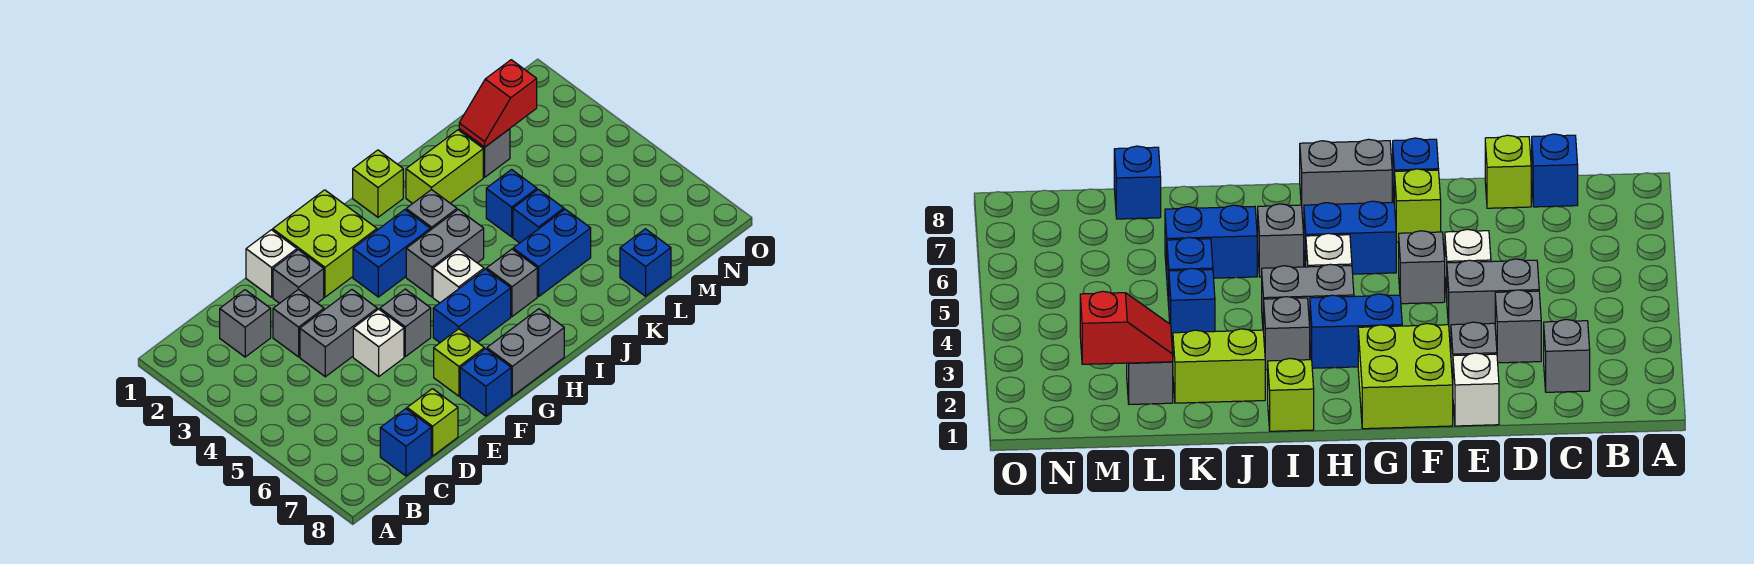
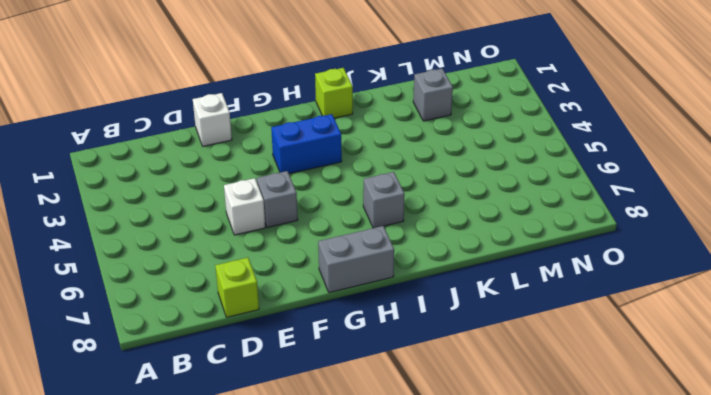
none -> grey brick C2 level 1
none -> blue brick C8 level 1
none -> grey brick D3 level 1

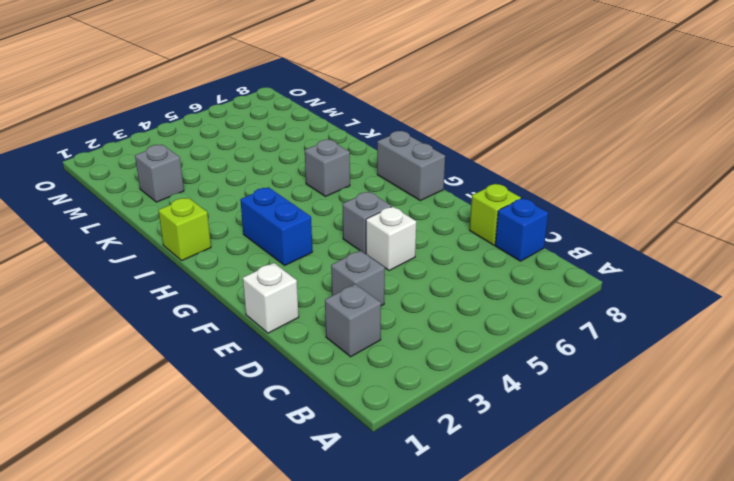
none -> grey brick D4:E4 level 1
none -> grey brick E2 level 1
none -> lime brick F1:G2 level 1

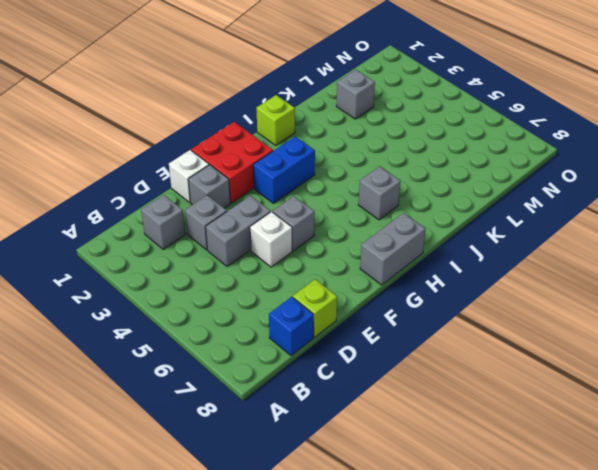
red brick F1:G2 level 1 -> lime brick F1:G2 level 1
none -> lime brick F7 level 1
none -> blue brick F8 level 1
none -> blue brick G6:H6 level 1

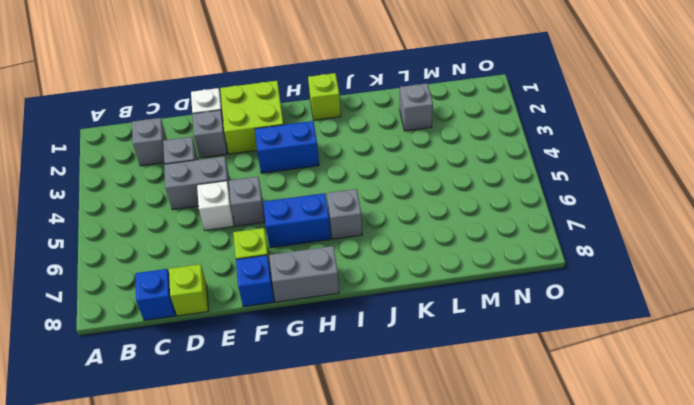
none -> grey brick H4:I4 level 1
none -> white brick H5 level 1
none -> grey brick I3 level 1

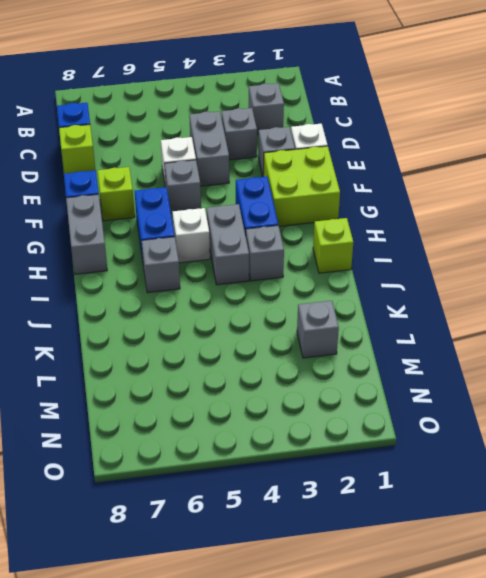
none -> lime brick J2:K2 level 1
none -> blue brick J6:K6 level 1
none -> blue brick K4 level 1

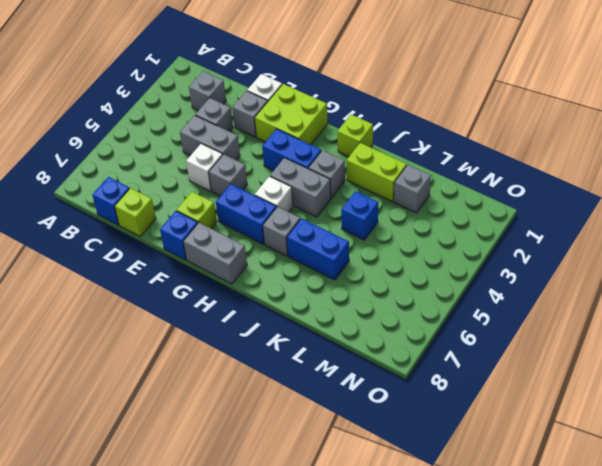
none -> blue brick K5 level 1
none -> blue brick L8 level 1
none -> red slope L2:M2 level 2 top M

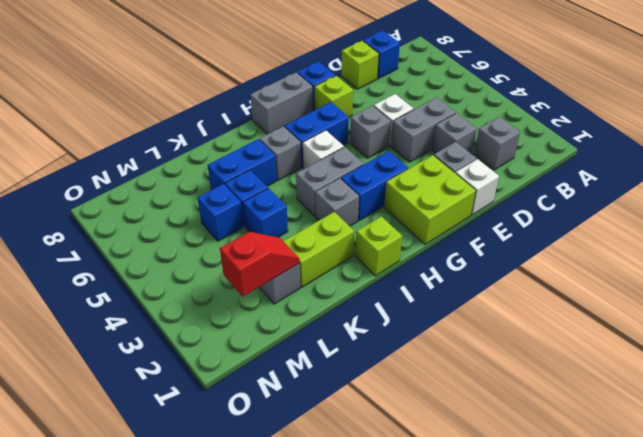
blue brick L5 level 1 -> blue brick L8 level 1

